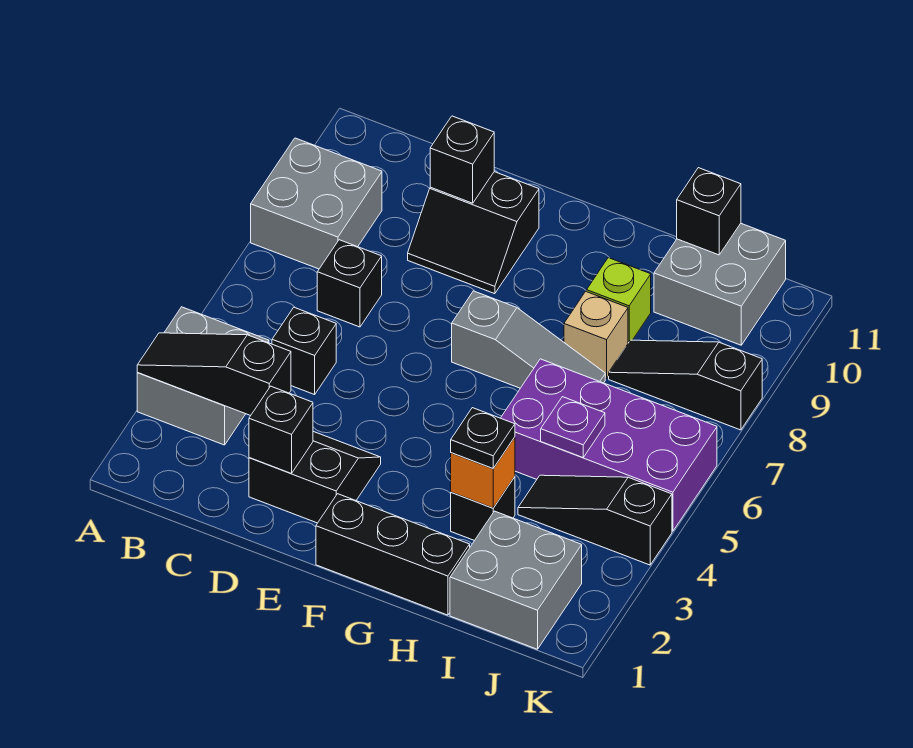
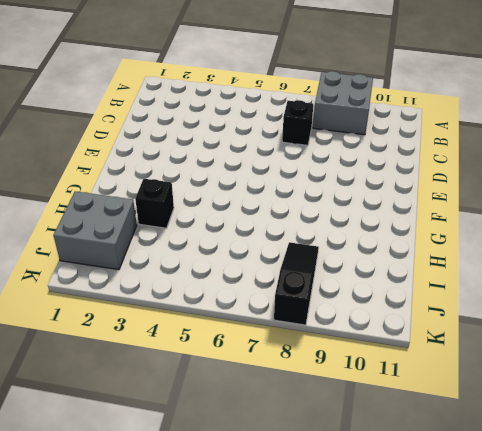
none -> grey brick A3:B4 level 1
none -> black brick C5 level 1
none -> black slope D2:E3 level 1 top 2

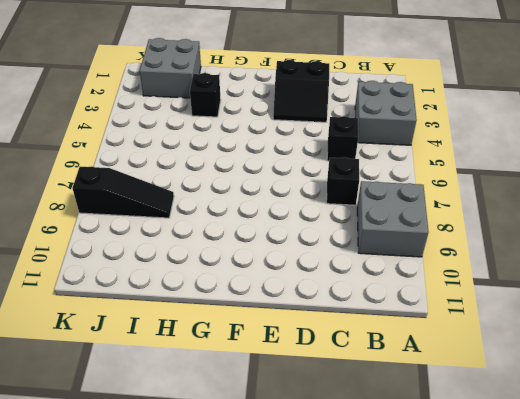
none -> black slope D9:E10 level 1 top 10
none -> black brick F1:H1 level 1
none -> grey slope F7:H7 level 1 top F

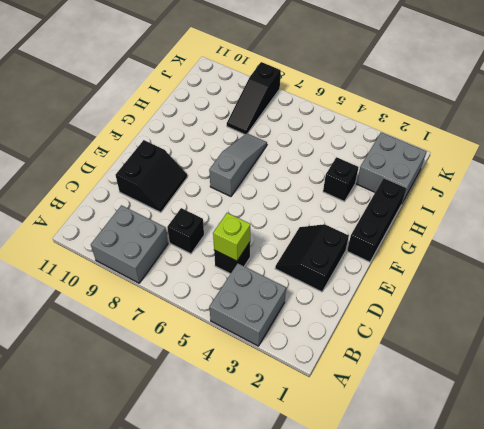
lime brick C5 level 2 -> lime brick H9 level 1
none -> purple brick H5:K6 level 1
none -> tan brick H8 level 1
none -> black slope I4:K4 level 1 top K

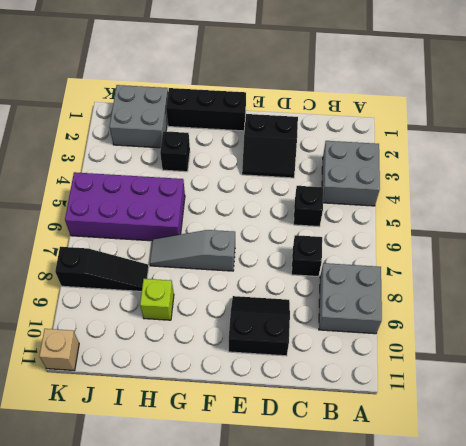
tan brick K11 level 1 -> tan brick H8 level 1
none -> black slope I4:K4 level 1 top K
none -> grey brick I10:J11 level 1
none -> black slope A3:C3 level 2 top C

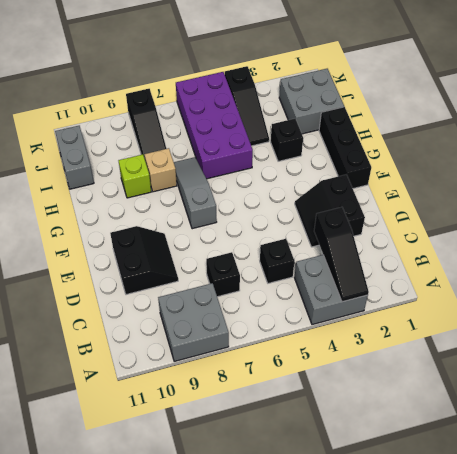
grey brick I11:J11 level 1 -> grey brick I10:J11 level 1
none -> black brick D2 level 2
none -> black brick D10 level 2
none -> orange brick H3 level 2

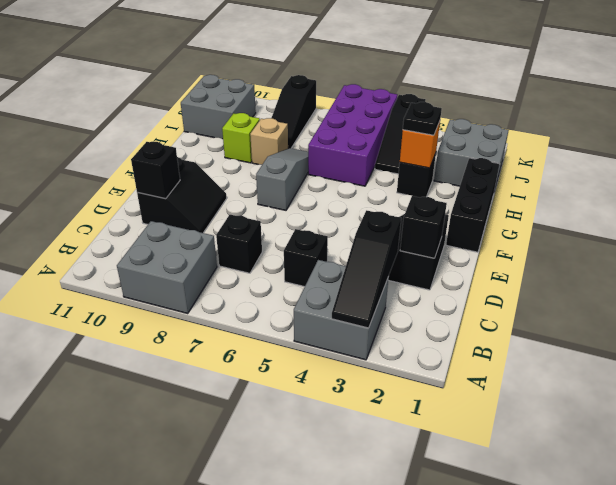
none -> purple plate I5 level 2
none -> black brick I11 level 2

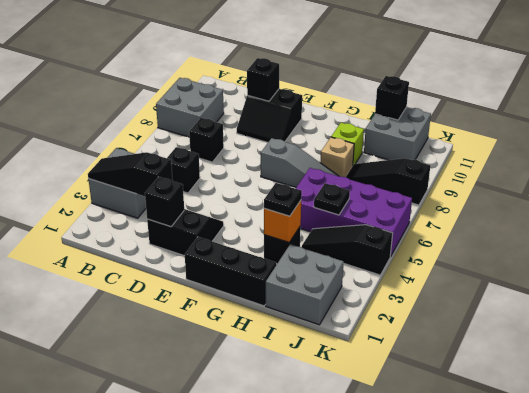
black plate I5 level 2 -> purple plate I5 level 2

